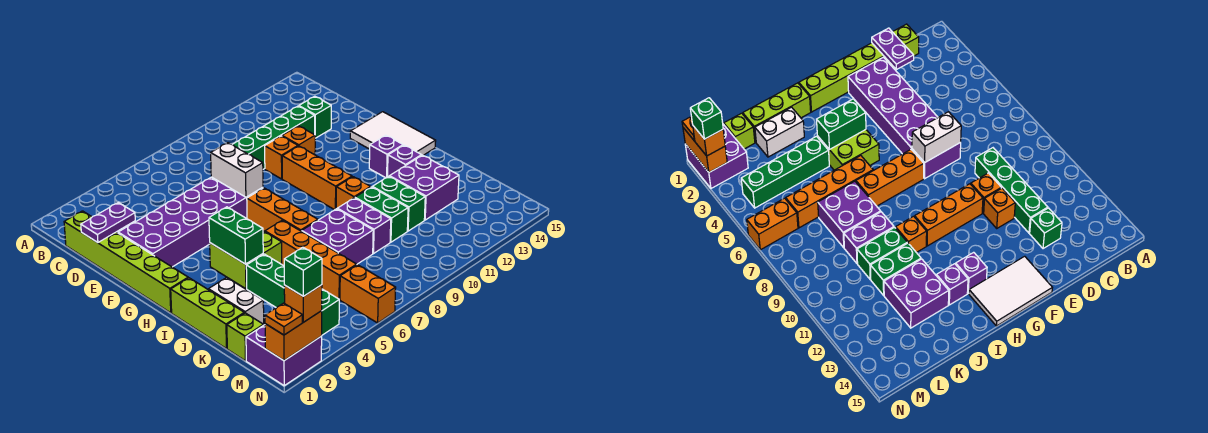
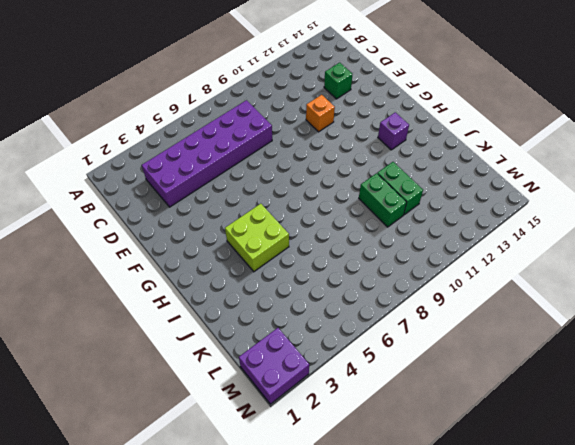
purple brick C3:D8 level 1 -> purple brick E2:F7 level 1
none -> lime brick C1:H1 level 1
none -> green brick D9:D12 level 1
none -> orange brick E10 level 1
none -> orange brick F10:H10 level 1

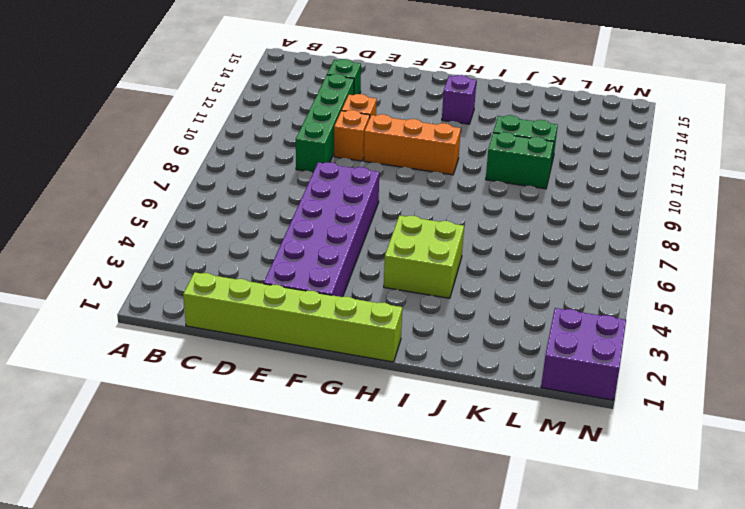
none -> white tile F14:H15 level 1
none -> orange brick G7:I7 level 1
none -> lime brick I1:K1 level 1
none -> orange brick I6:L6 level 1

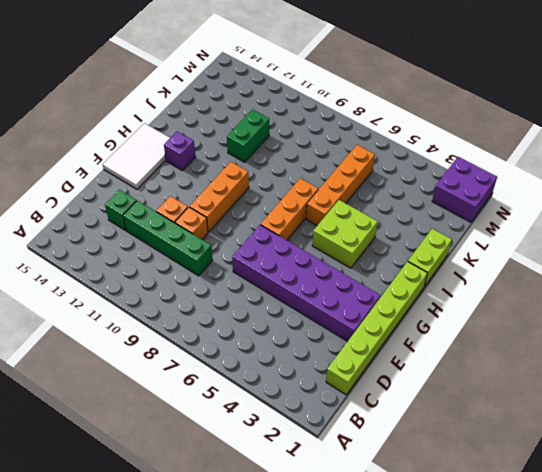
lime brick I1:J1 level 1 -> lime brick I1:K1 level 1
none -> orange brick I10 level 1
none -> purple brick I13 level 1
none -> white brick J2:K2 level 1
none -> green brick J4:M4 level 1

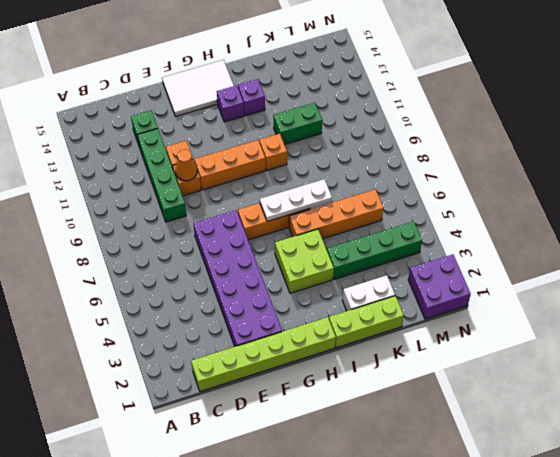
orange cone E10 level 2 -> none
white plate H7:J7 level 2 -> none
none -> purple brick J7:K8 level 1
none -> purple brick J9:K9 level 1
none -> green brick J10:K10 level 1
none -> purple brick J12:K13 level 1

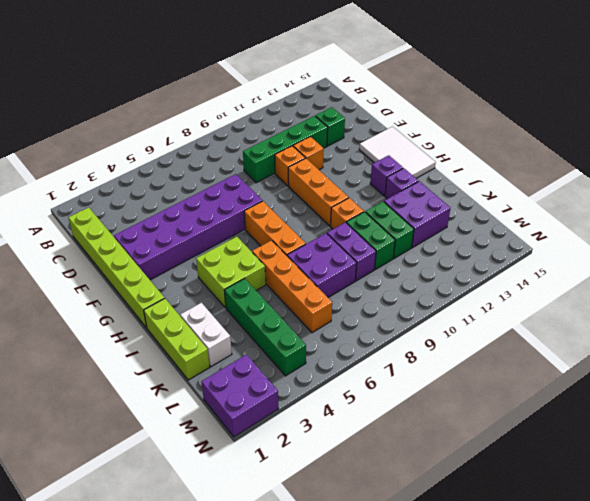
none -> lime brick L1 level 1
none -> orange brick M6:N6 level 1
none -> purple plate D1:D2 level 2
none -> white brick E7:F7 level 2

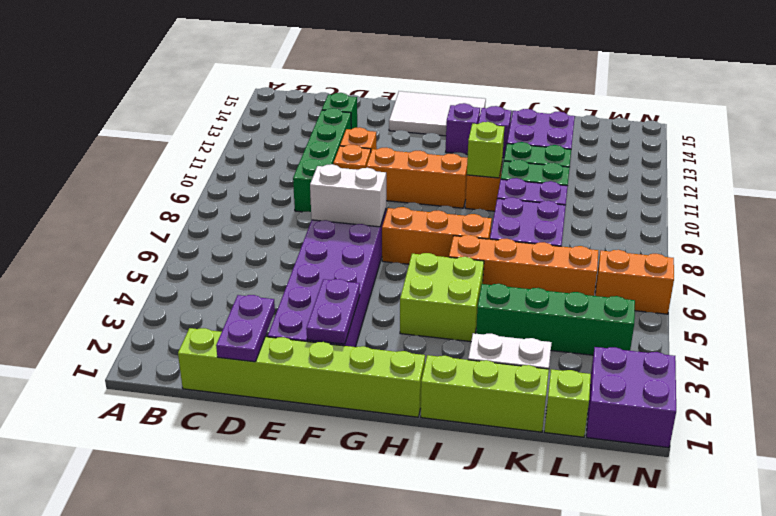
purple plate F2:F3 level 2 -> none
lime brick I10 level 2 -> none
none -> green brick H4:I4 level 2
none -> orange brick N1:N2 level 2
none -> orange plate N1 level 3
none -> orange brick N2 level 3

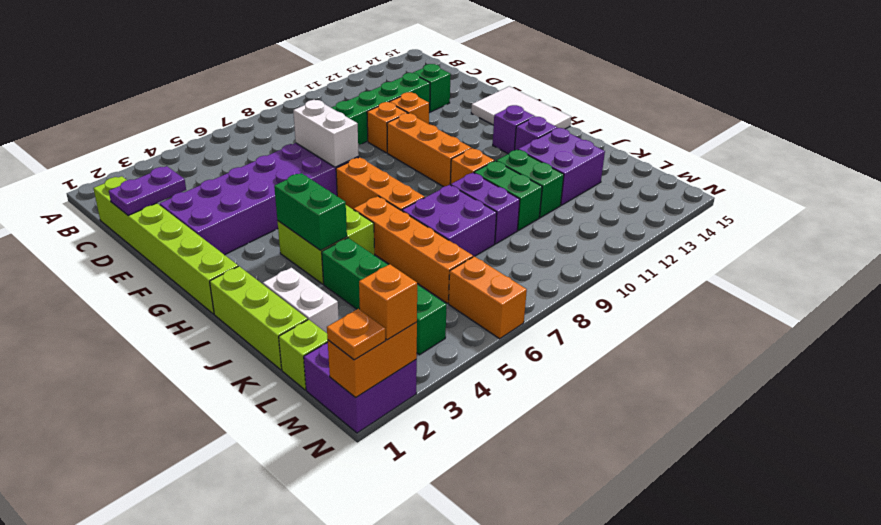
none -> green brick N2 level 4

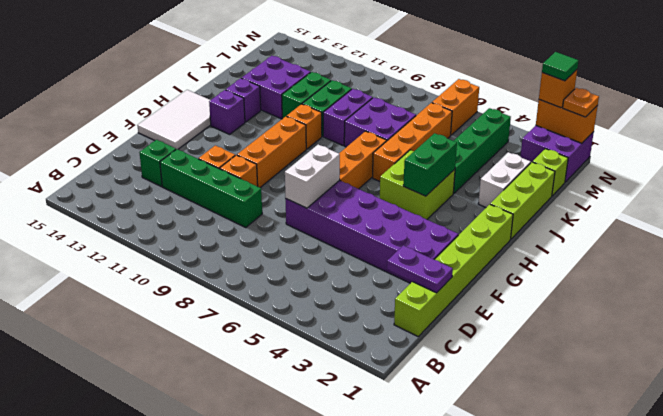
green tile N2 level 4 -> green brick N2 level 4

